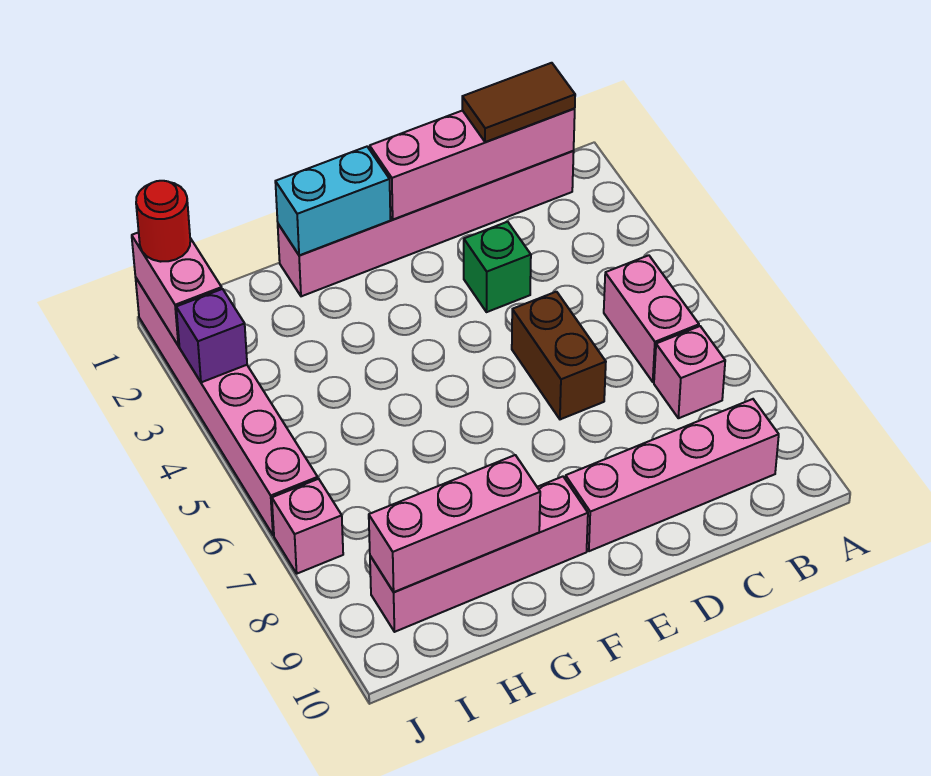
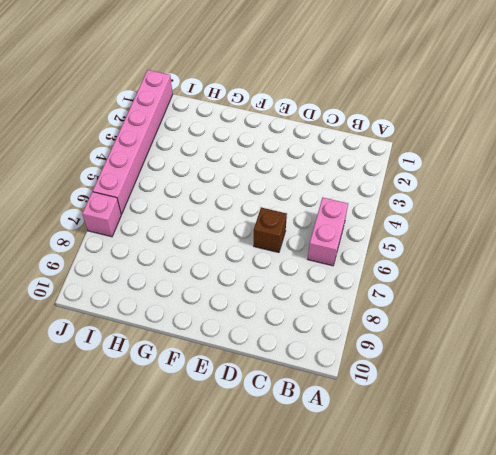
brown brick D6 level 1 -> brown brick D5:D6 level 1
none -> pink brick B1:G1 level 1
none -> pink brick B7 level 1
none -> pink brick B9:E9 level 1

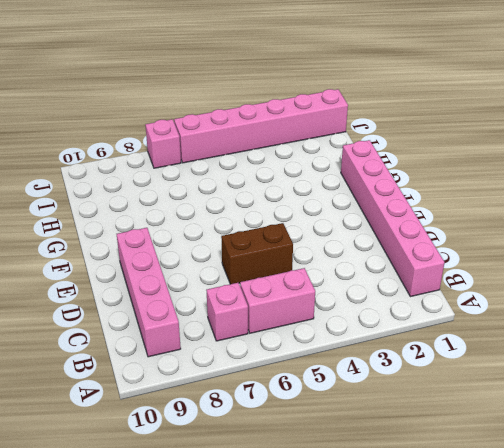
none -> green brick D3 level 1
none -> pink brick F9:I9 level 1
none -> pink brick B1:E1 level 2

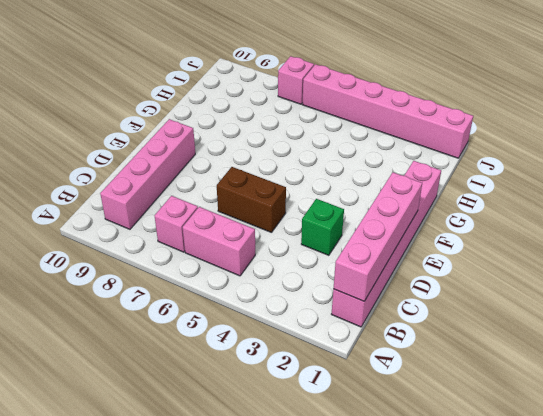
none -> pink brick F9:I9 level 1
none -> cyan brick F1:G1 level 2
none -> pink brick G9:I9 level 2

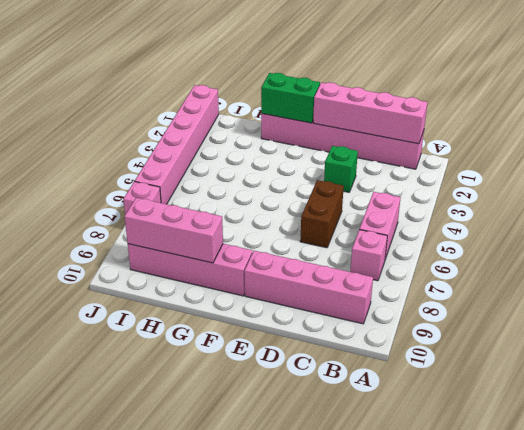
green brick F1:G1 level 2 -> cyan brick F1:G1 level 2
none -> pink brick J1:J2 level 2
none -> purple brick J3 level 2
none -> brown tile B1:C1 level 3

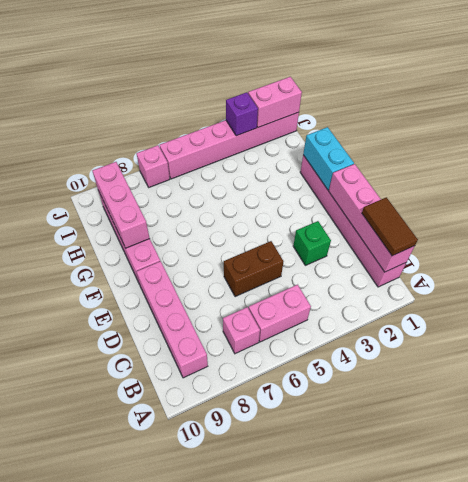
none -> red round brick J1 level 3

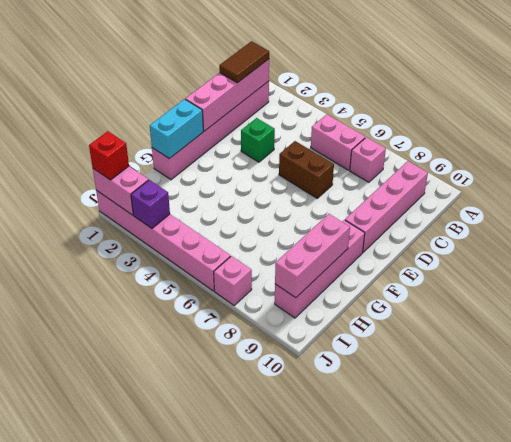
red brick J1 level 3 -> red round brick J1 level 3

